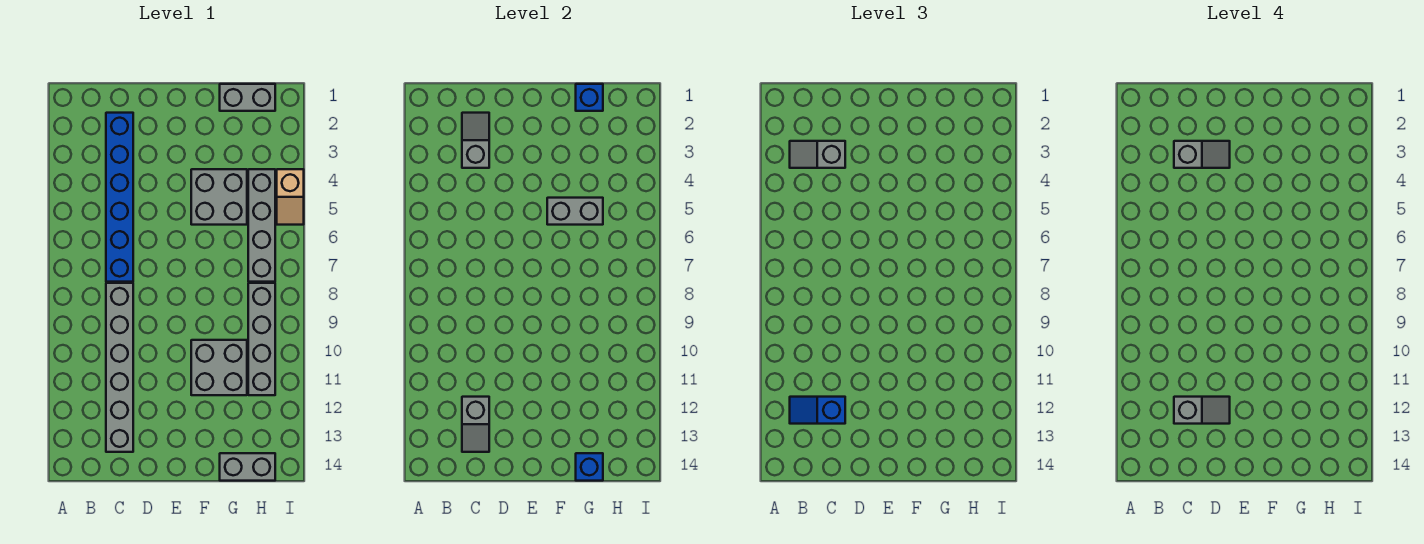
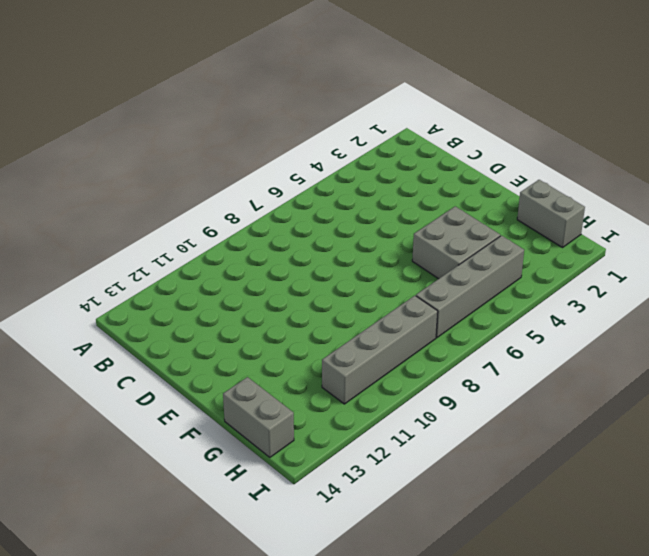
none -> blue brick C2:C7 level 1
none -> grey brick C8:C13 level 1
none -> grey brick F10:G11 level 1

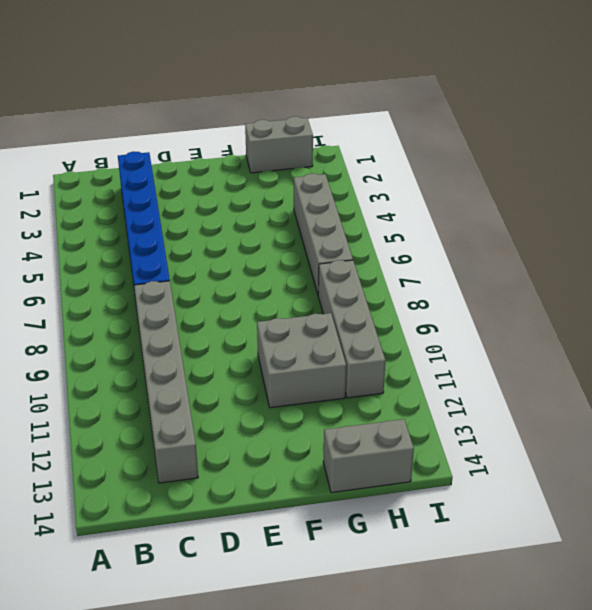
none -> grey brick F4:G5 level 1
none -> tan slope I4:I5 level 1 top 4
none -> grey slope C2:C3 level 2 top 3

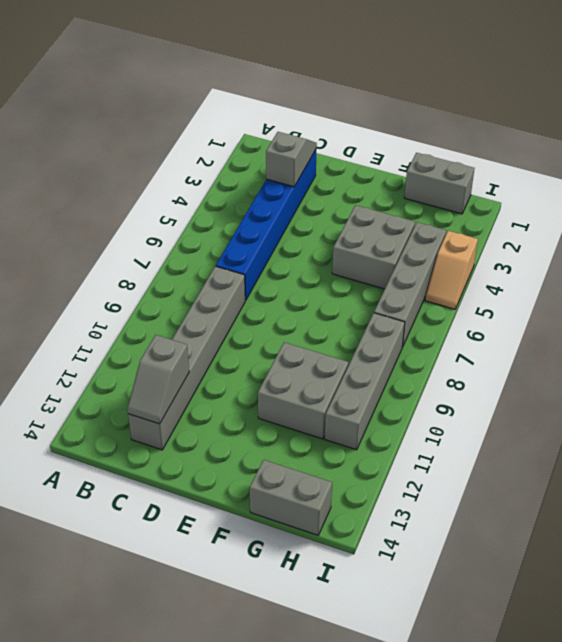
none -> grey brick F5:G5 level 2
none -> blue brick G1 level 2
none -> blue brick G14 level 2

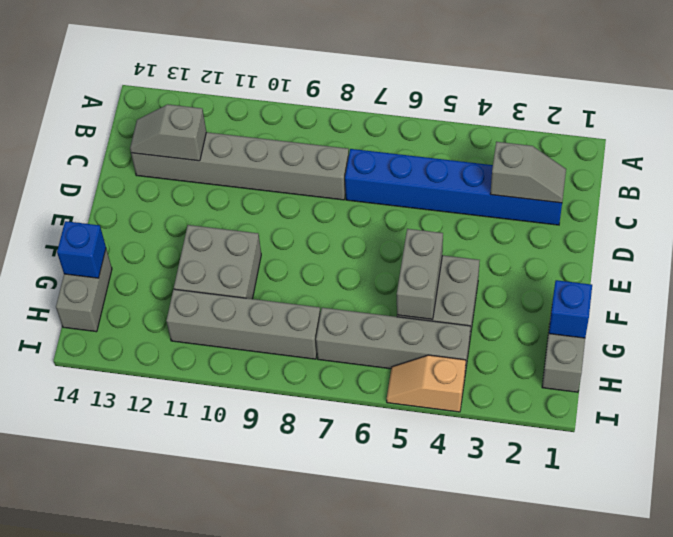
none -> grey slope B3:C3 level 3 top C
none -> blue slope B12:C12 level 3 top C
none -> grey slope C3:D3 level 4 top C

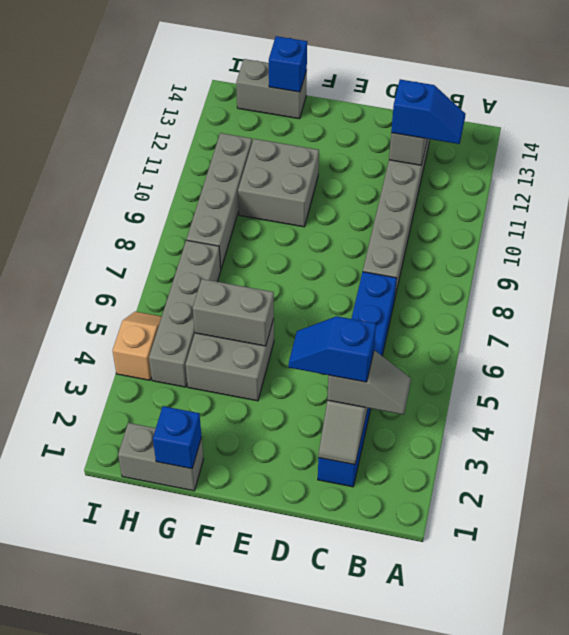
blue slope C3:D3 level 4 top C -> grey slope C3:D3 level 4 top C
none -> grey slope C12:D12 level 4 top C

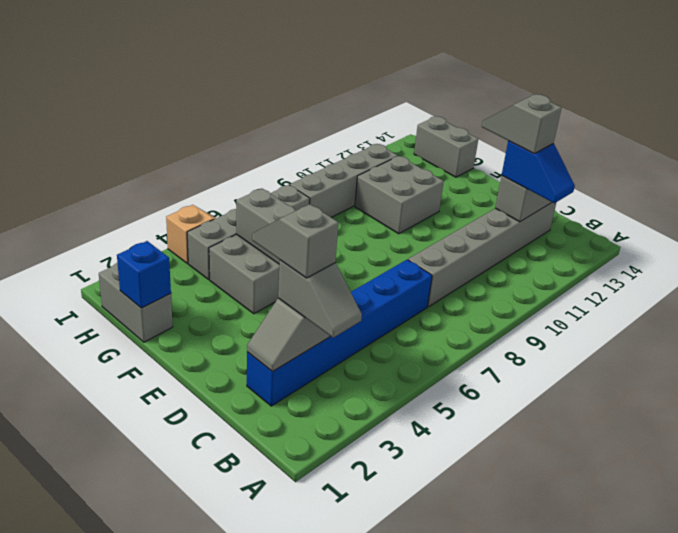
none -> blue brick G14 level 2

